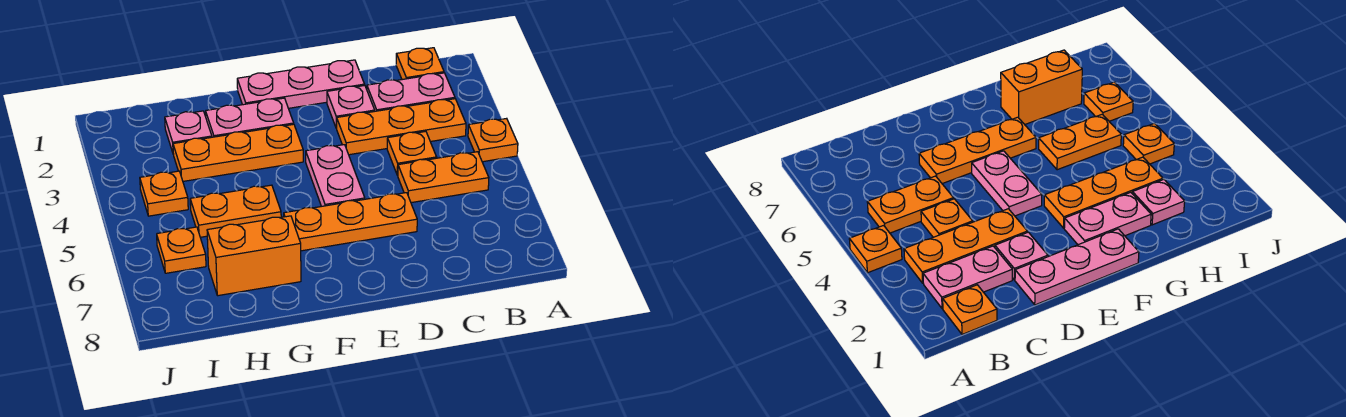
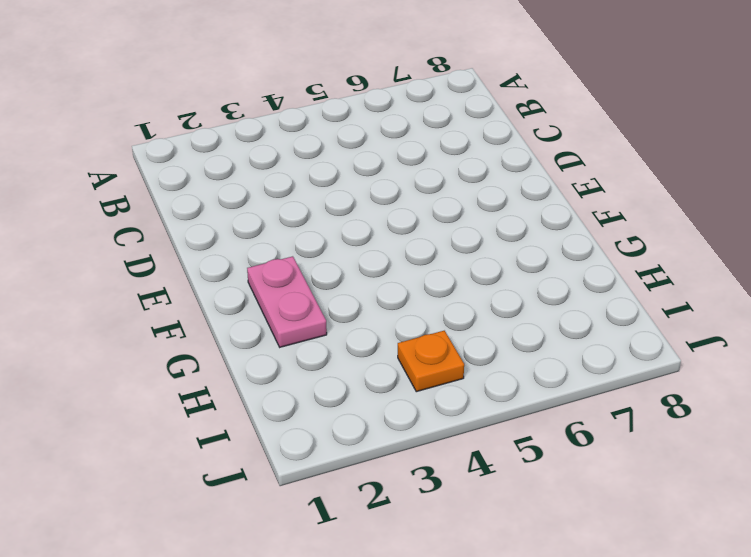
none -> orange plate A4 level 1
none -> orange plate B1 level 1
none -> pink plate B2:C2 level 1

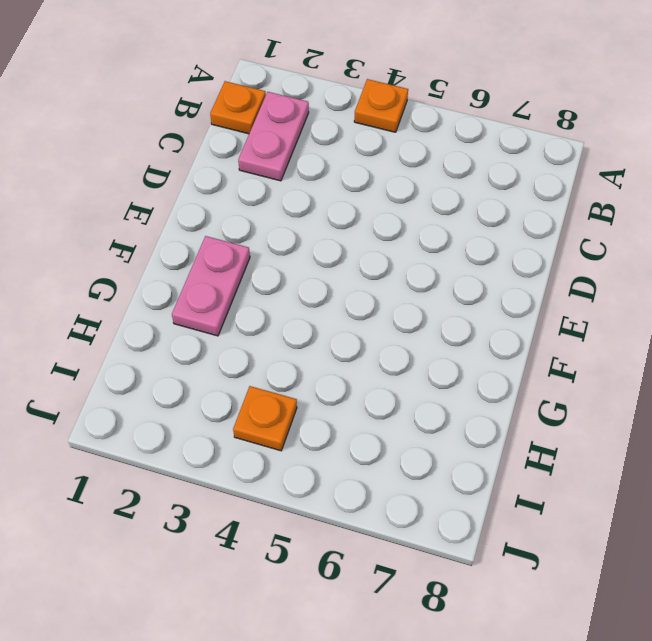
none -> orange plate B3:D3 level 1
none -> orange plate B5:C5 level 1
none -> orange plate C4 level 1

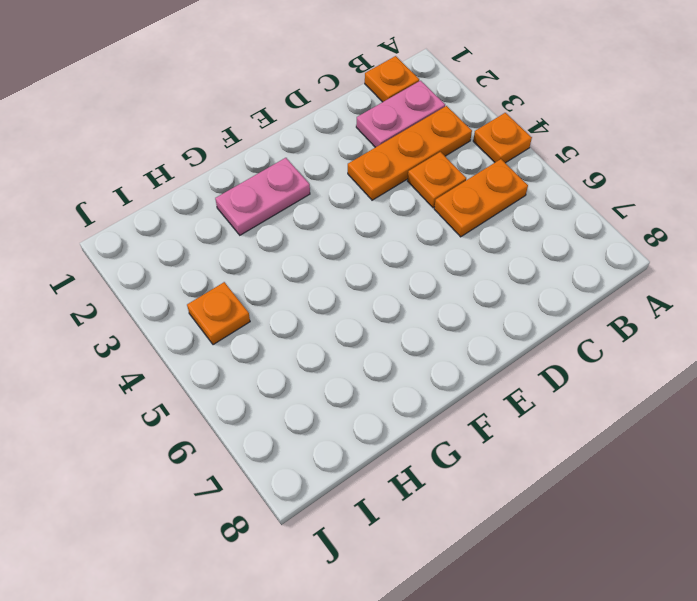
none -> pink plate D1:F1 level 1
none -> pink plate D2 level 1
none -> orange plate D6:F6 level 1

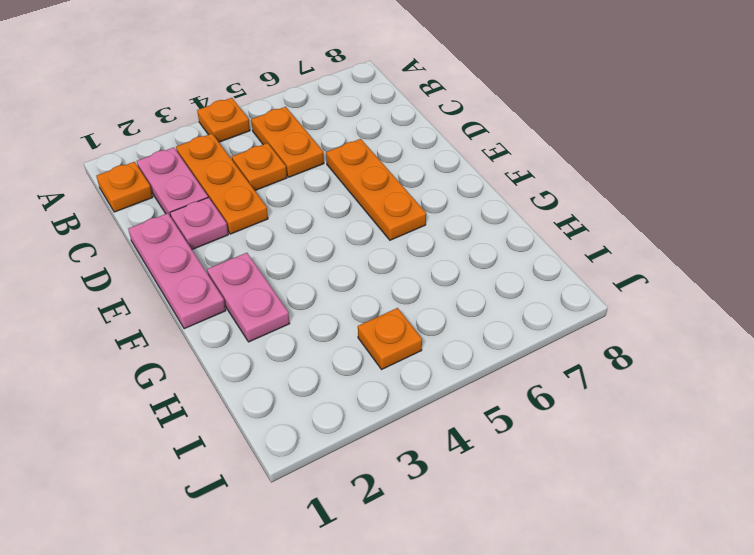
none -> pink plate E4:E5 level 1
none -> orange plate F3:H3 level 1
none -> orange plate G5:H5 level 1

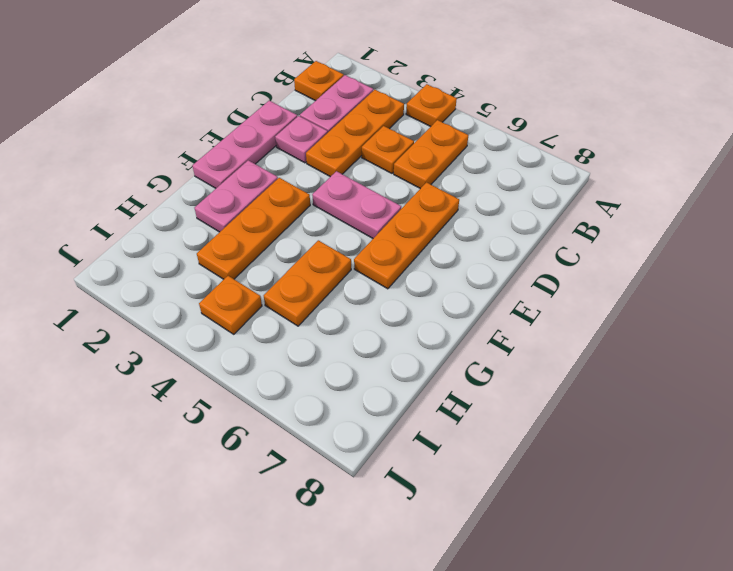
none -> orange brick G7:H7 level 1
none -> pink plate H2 level 1
none -> orange plate I6 level 1

